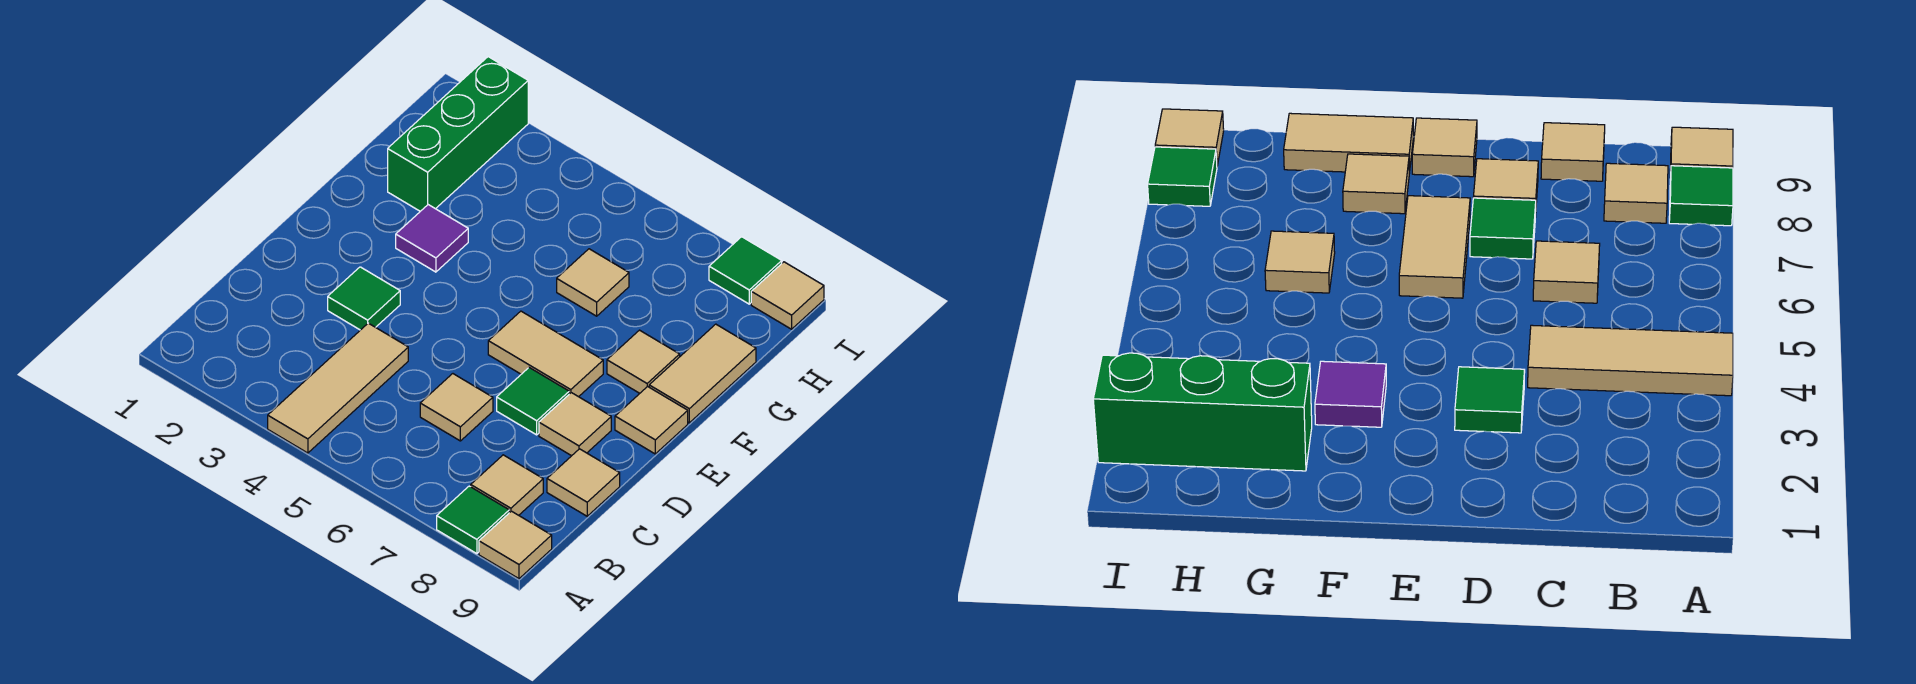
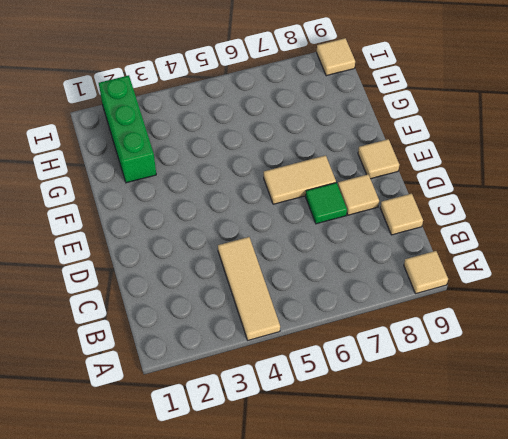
none -> green tile A8 level 1
none -> tan tile B8 level 1
none -> tan tile C6 level 1

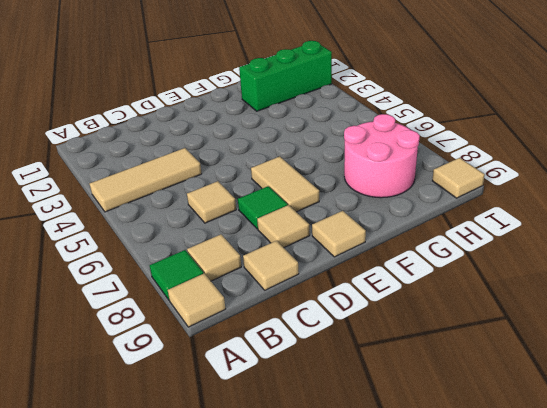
pink round brick G7:H8 level 1 -> none
none -> green tile D3 level 1
none -> purple tile F3 level 1
none -> tan tile F8 level 1

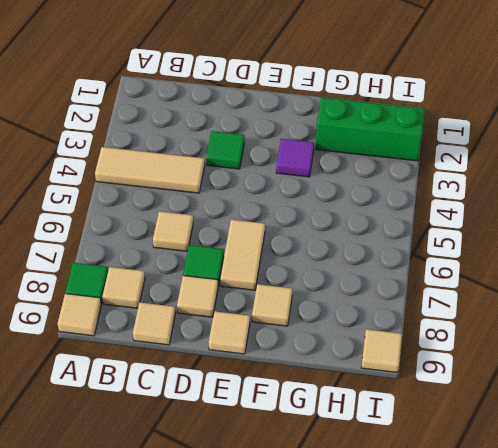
none -> tan tile F9:G9 level 1
none -> tan tile G6 level 1
none -> green tile I8 level 1

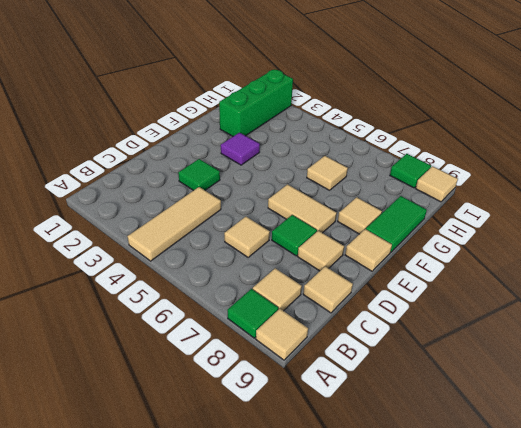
green tile F9:G9 level 1 -> tan tile F9:G9 level 1

